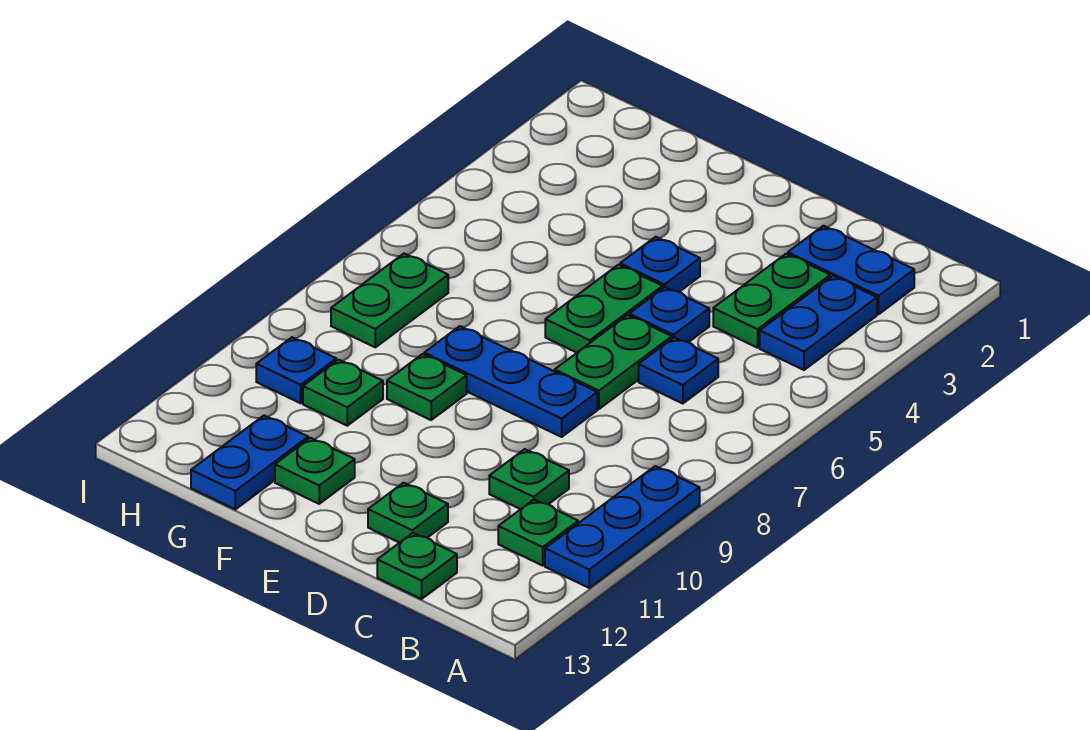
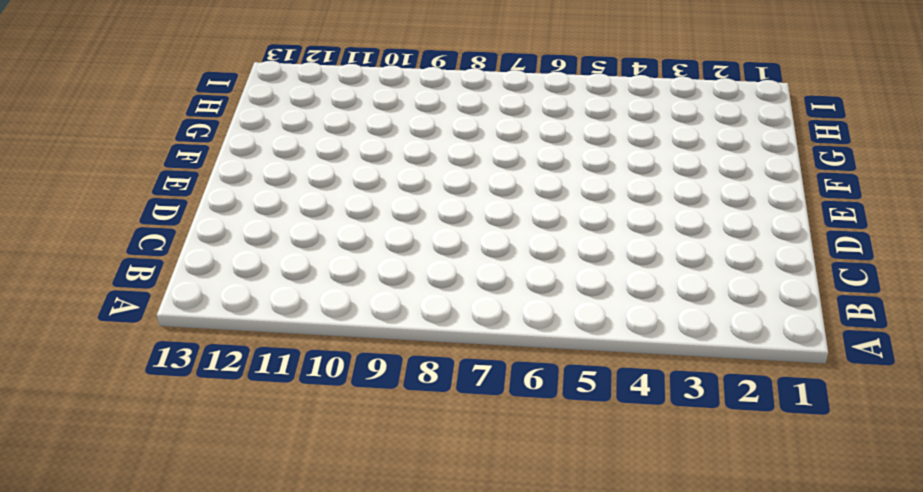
none -> blue plate A9:A11 level 1
none -> blue plate B2:C2 level 1
none -> blue plate B3:B4 level 1

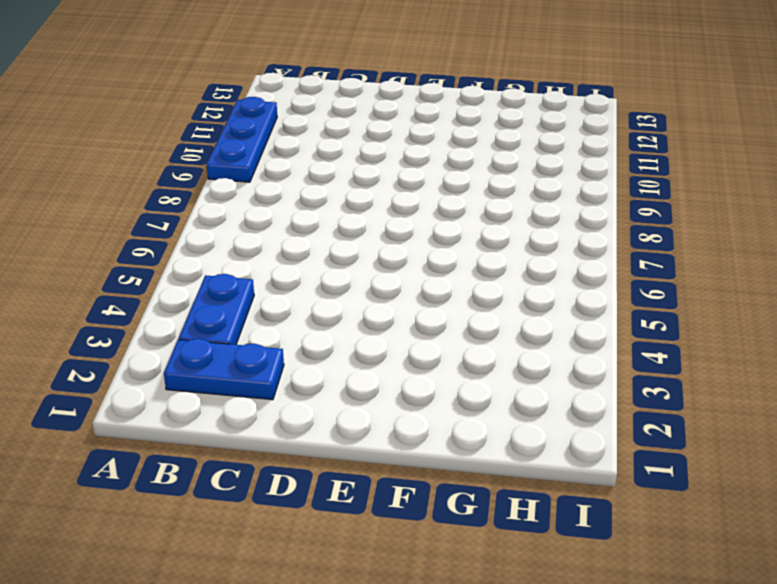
none -> green plate B11 level 1
none -> green plate C3:C4 level 1
none -> blue plate C6 level 1

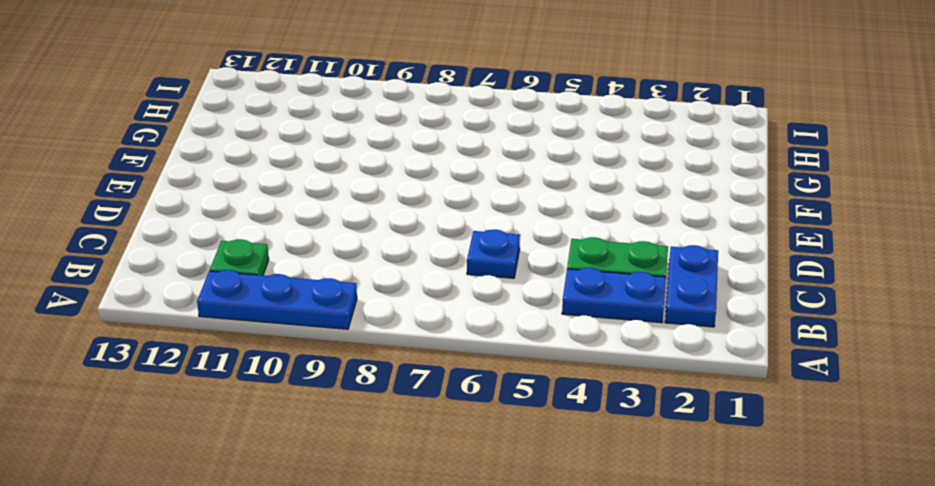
none -> green plate C10 level 1
none -> green plate C13 level 1
none -> blue plate D5 level 1

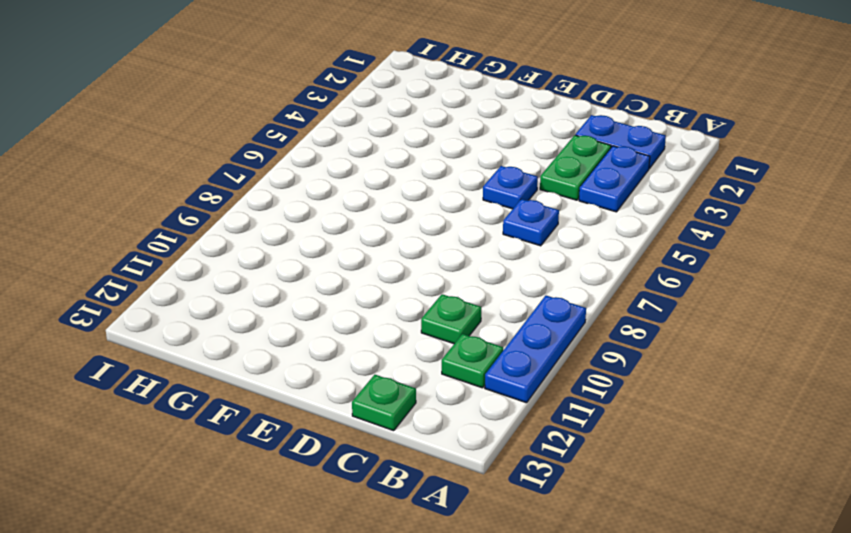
none -> green plate D6:D7 level 1
none -> blue plate D8:F8 level 1
none -> green plate D12 level 1

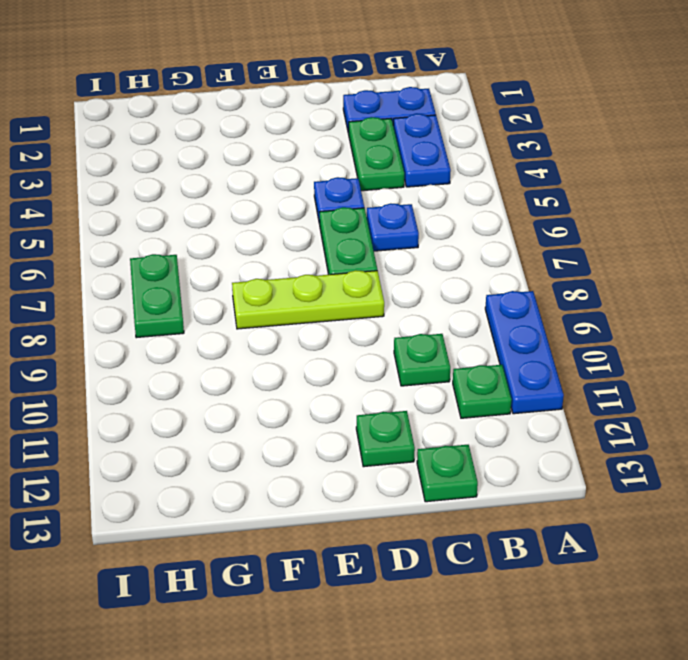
lime plate D8:F8 level 1 -> blue plate D8:F8 level 1
none -> blue plate E4 level 1
none -> green plate E5:E6 level 1
none -> green plate F9 level 1

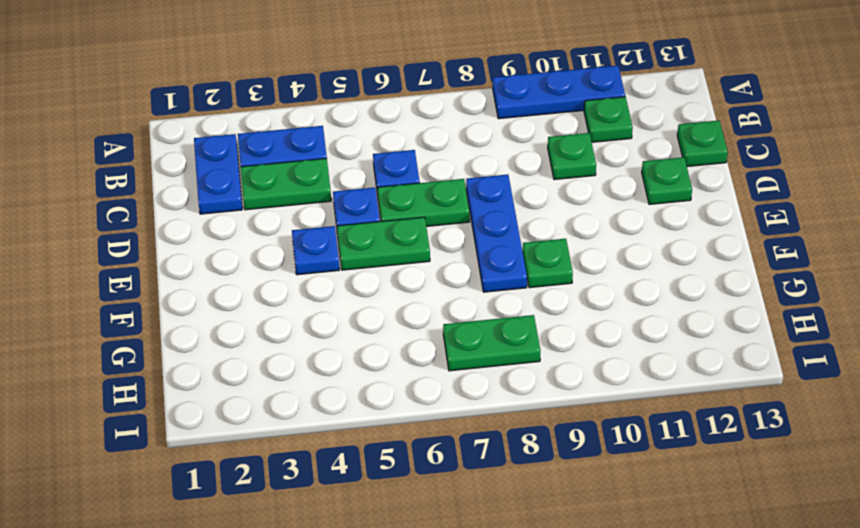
none -> green plate F12 level 1
none -> green plate G10 level 1
none -> blue plate G12:G13 level 1

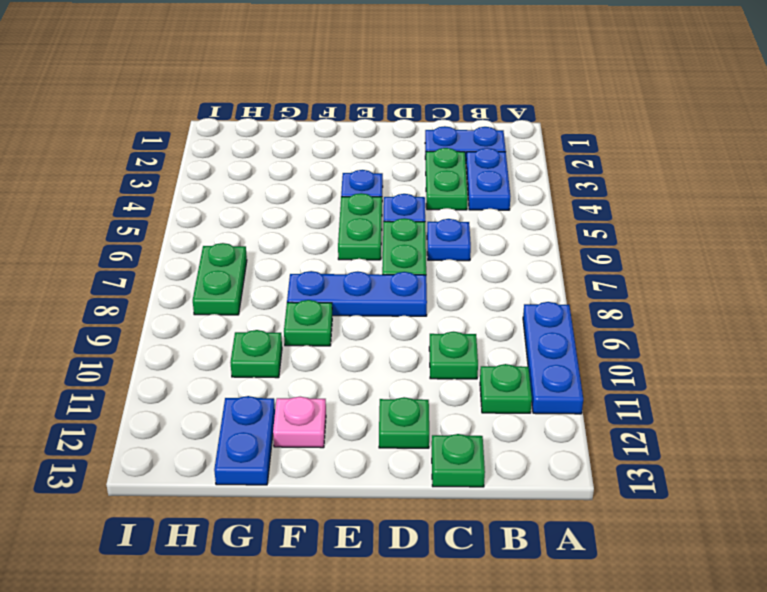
pink plate F12 level 1 -> green plate F12 level 1
none -> blue plate H10 level 1

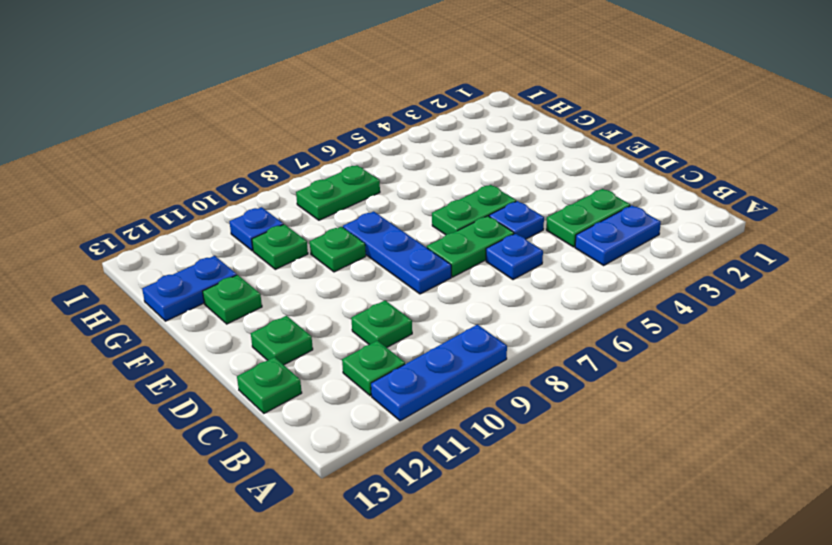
none -> blue plate B2:C2 level 1
none -> blue plate E4 level 1

